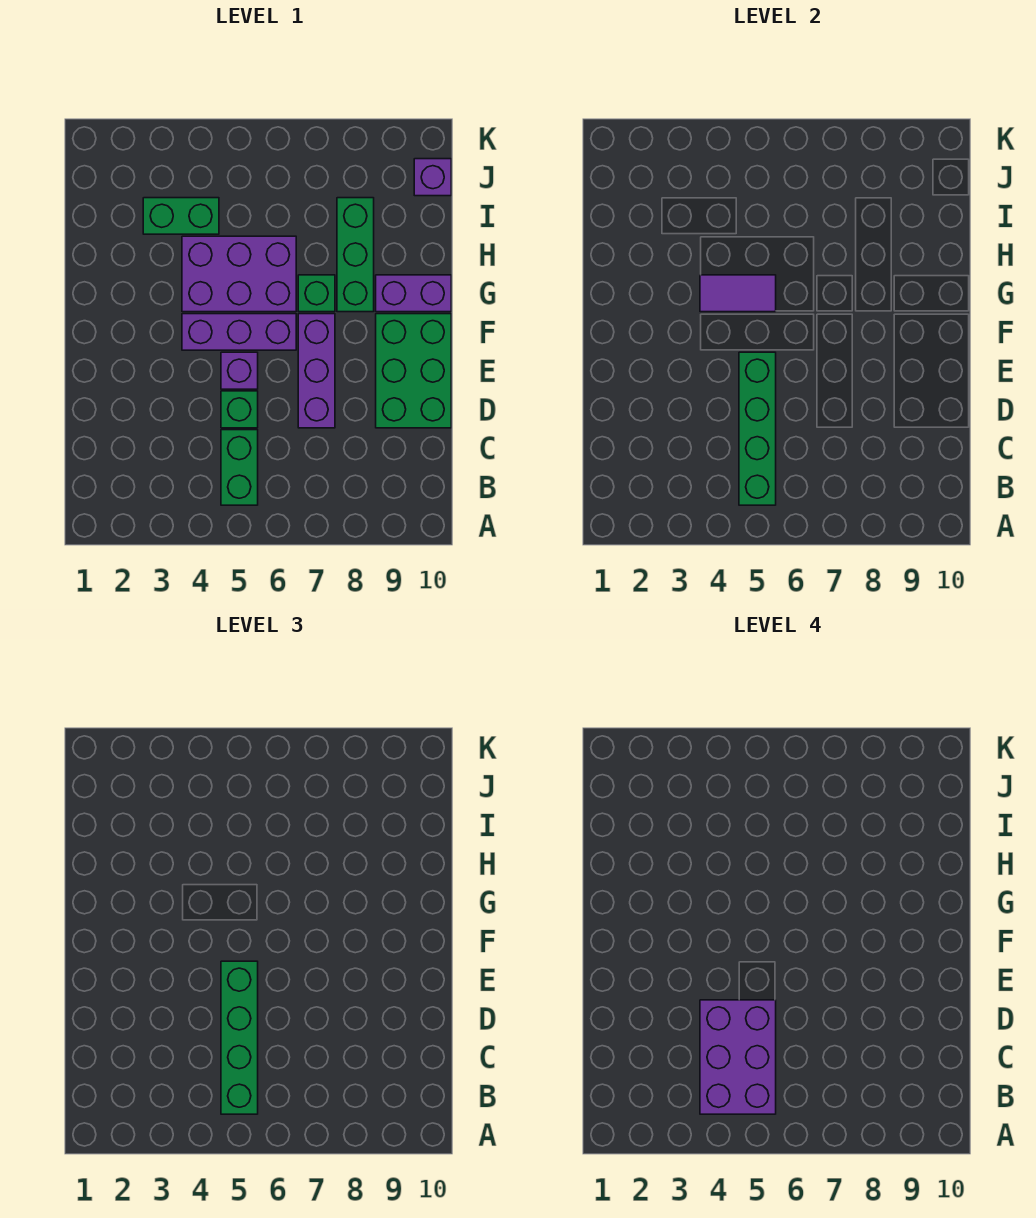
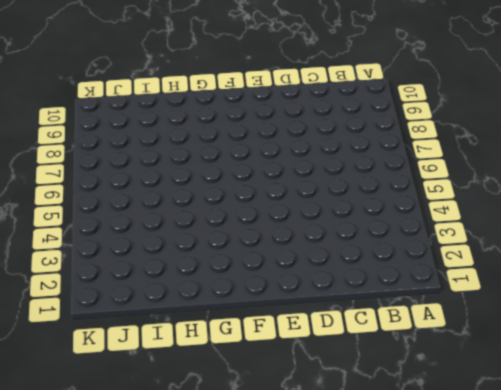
none -> green brick B5:C5 level 1
none -> green brick D5 level 1
none -> purple brick D7:F7 level 1

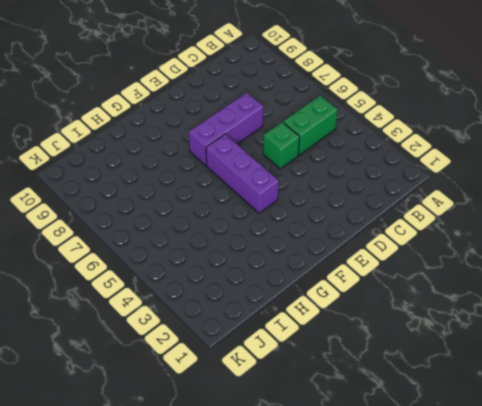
none -> green brick D9:F10 level 1
none -> purple brick E5 level 1
none -> purple brick G4:H6 level 1

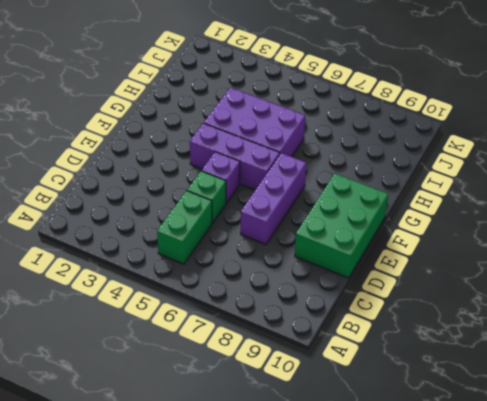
none -> green brick G7 level 1
none -> green brick G8:I8 level 1
none -> purple brick G9:G10 level 1

